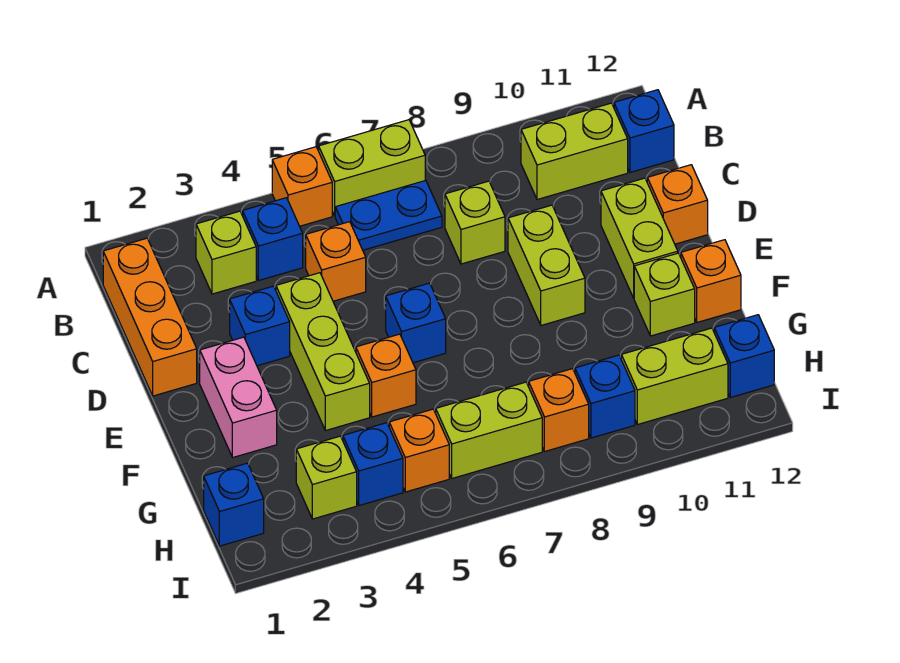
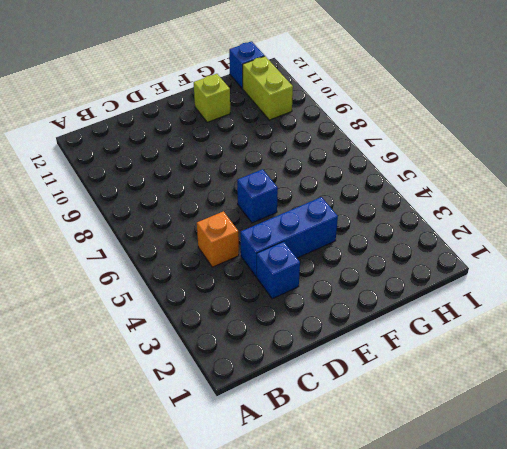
blue brick D4:F4 level 1 -> lime brick D4:F4 level 1
none -> orange brick A5 level 1
none -> lime brick A6:A7 level 1
none -> orange brick B1:D1 level 1

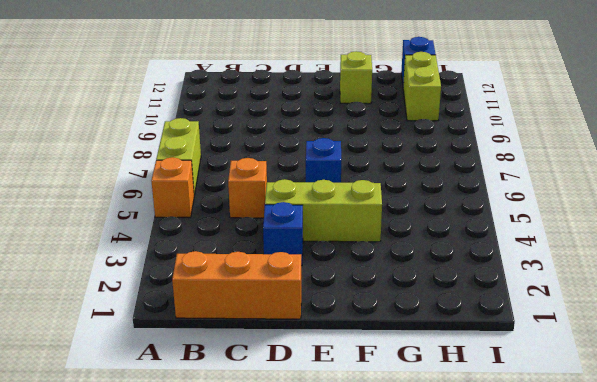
none -> lime brick B3 level 1
none -> blue brick B4 level 1
none -> blue plate B6:B7 level 1

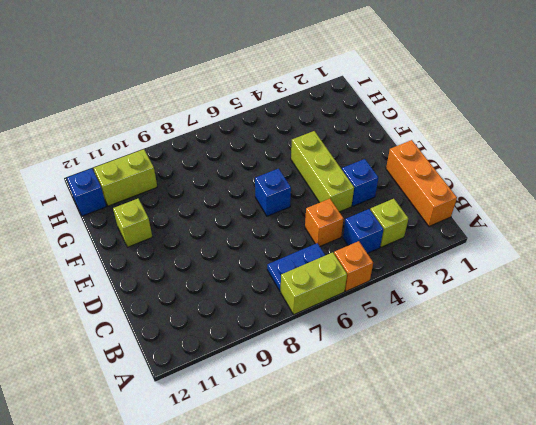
none -> lime brick B10:B11 level 1
none -> blue brick B12 level 1
none -> lime brick C8 level 1

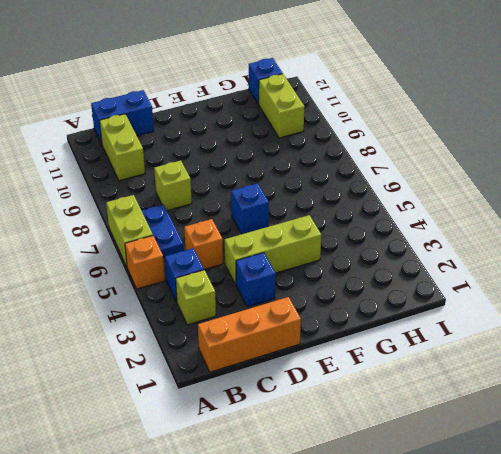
blue brick B12:C12 level 1 -> blue brick B12 level 1
none -> lime brick D9:E9 level 1
none -> lime brick D11:E11 level 1
none -> orange brick D12 level 1

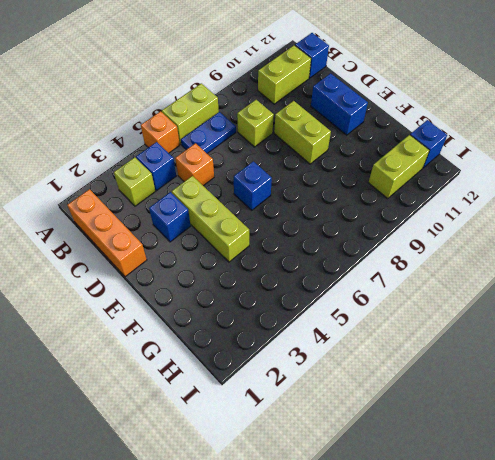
blue brick D11:E11 level 1 -> lime brick D11:E11 level 1
none -> orange brick D12 level 1
none -> pink brick E2:F2 level 1
none -> orange brick F5 level 1

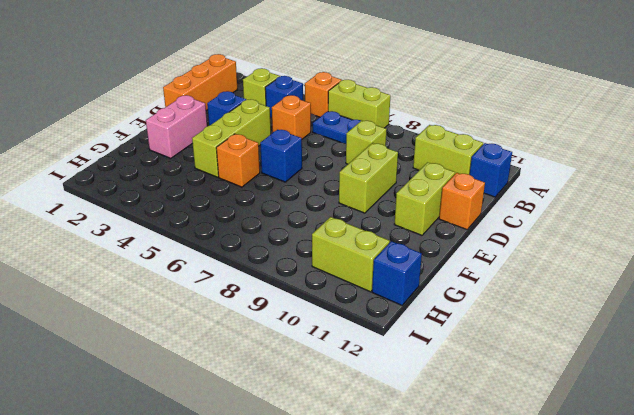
none -> lime brick F11 level 1
none -> orange brick F12 level 1
none -> blue brick H1 level 1

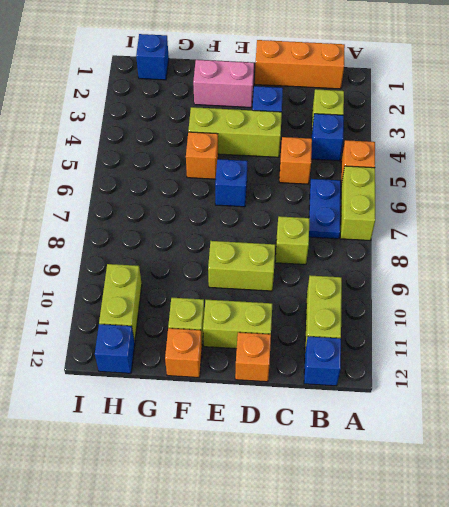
none -> lime brick H3 level 1
none -> blue brick H4 level 1
none -> orange brick H5 level 1

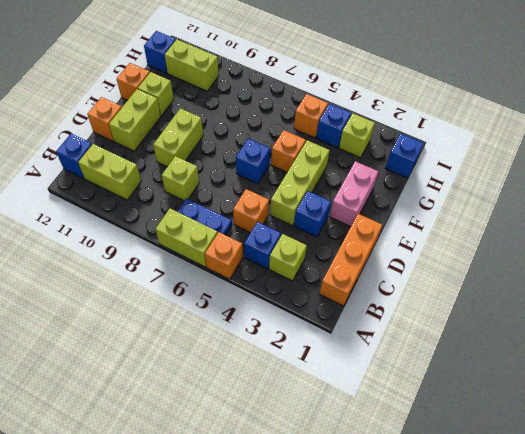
none -> lime brick H6:H7 level 1
none -> orange brick H8 level 1
none -> blue brick H9 level 1

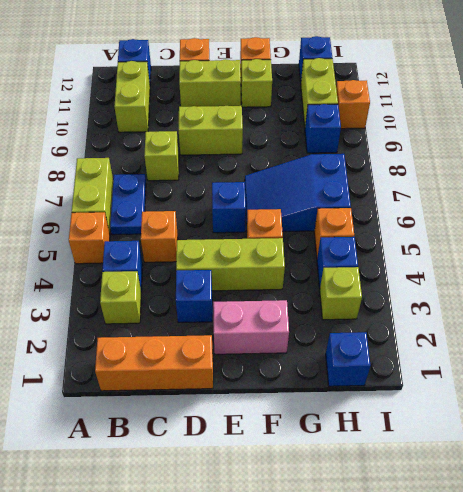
blue slope F6:H7 level 1 top H -> lime brick H6:H7 level 1
orange brick I10 level 1 -> orange brick H8 level 1

